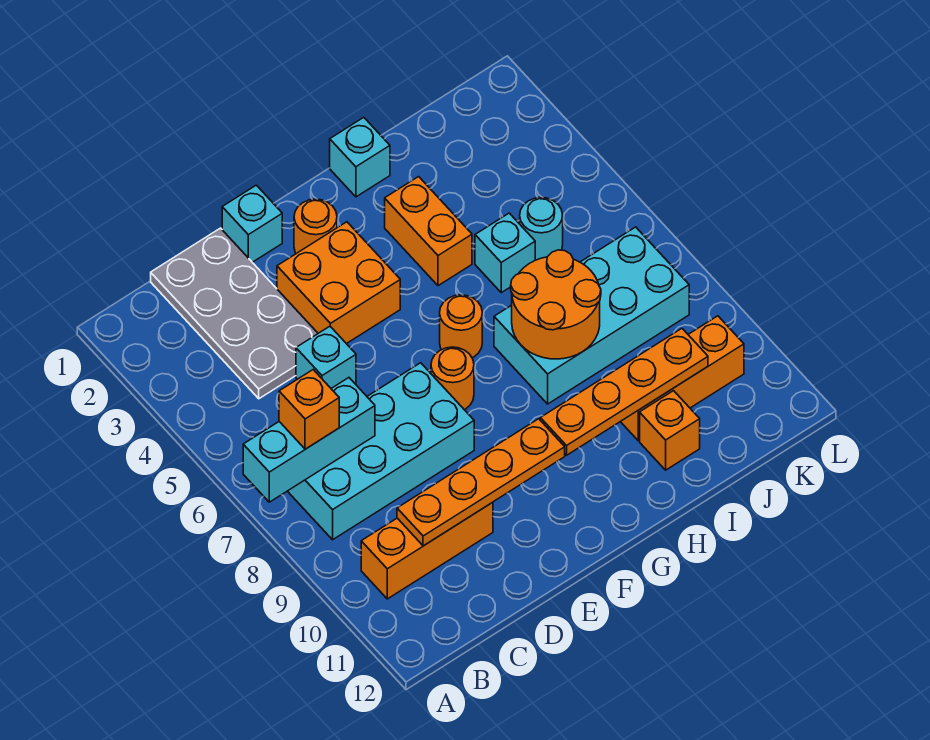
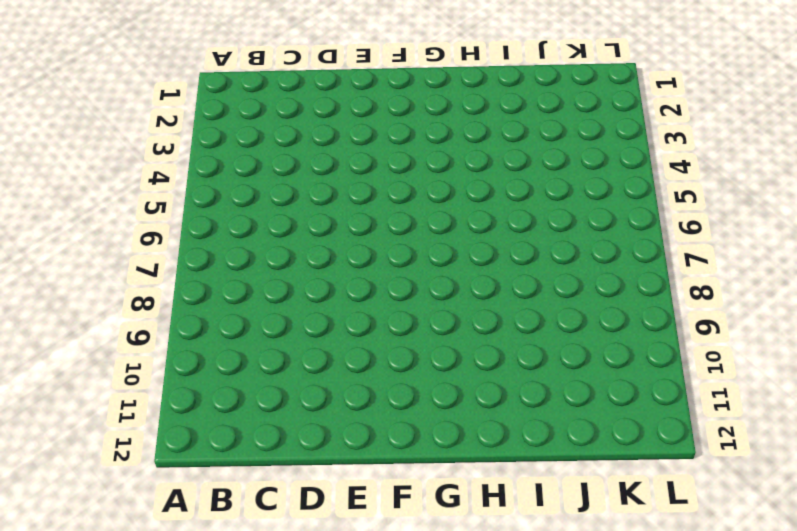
none -> cyan brick B7:E8 level 1
none -> orange brick B10:D10 level 1
none -> grey plate C1:D4 level 1

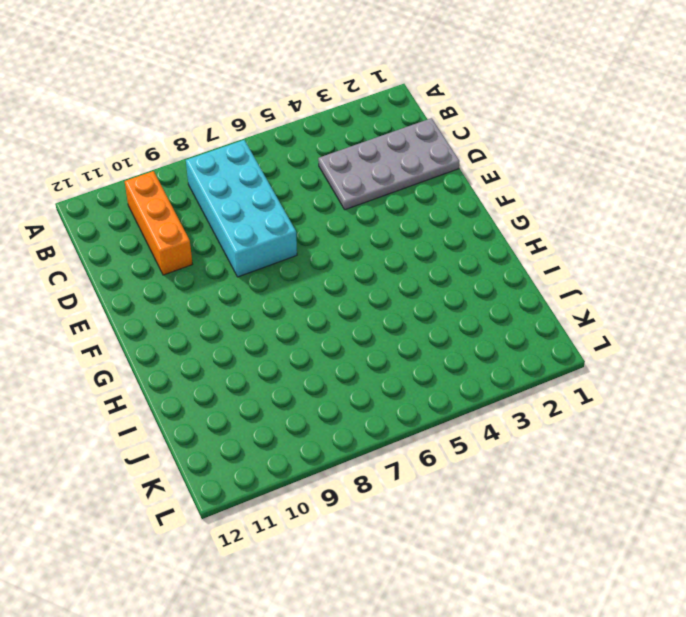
none -> cyan brick D5 level 1
none -> cyan brick E1 level 1
none -> orange brick E3:F4 level 1

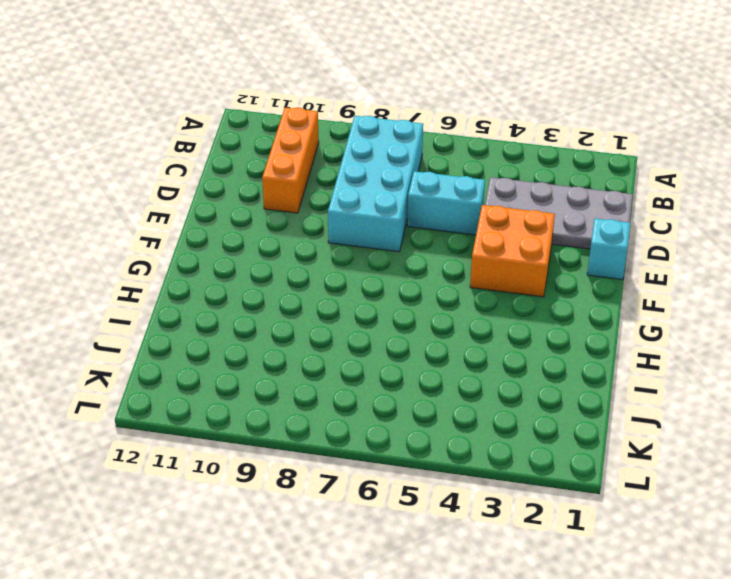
cyan brick D5:D6 level 1 -> cyan brick D5 level 1
none -> orange round brick F2 level 1
none -> orange round brick F7 level 1
none -> orange round brick G6 level 1

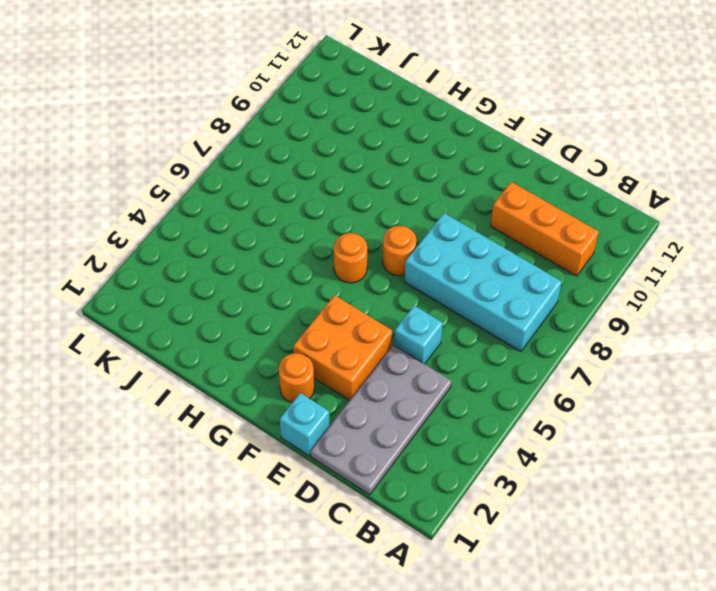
none -> cyan brick H1 level 1
none -> orange brick H3:H4 level 1
none -> cyan brick H7:K8 level 1

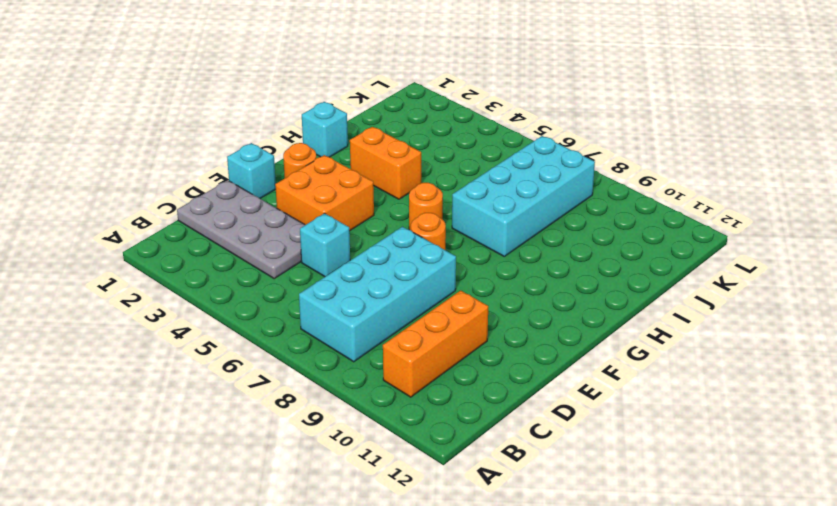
none -> cyan brick I5 level 1
none -> orange brick I10:K10 level 1
none -> orange brick I11 level 1

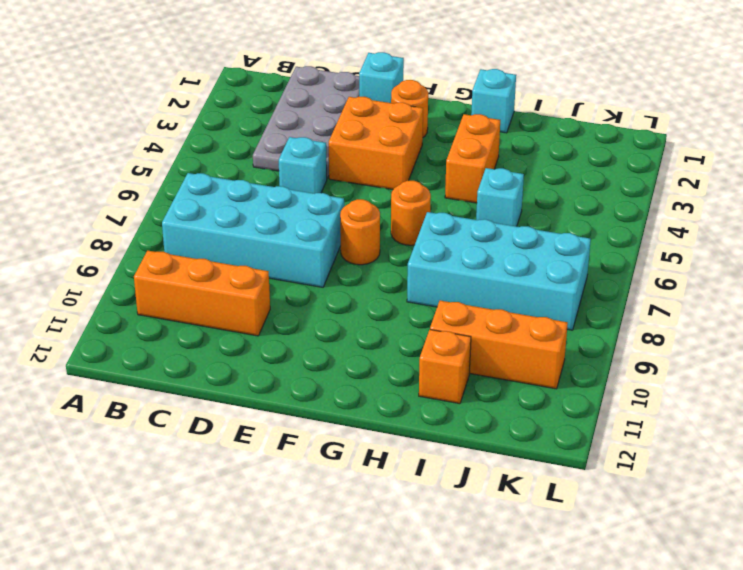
none -> cyan round brick J5 level 1
none -> cyan brick A7:C7 level 2
none -> orange plate C10:F10 level 2

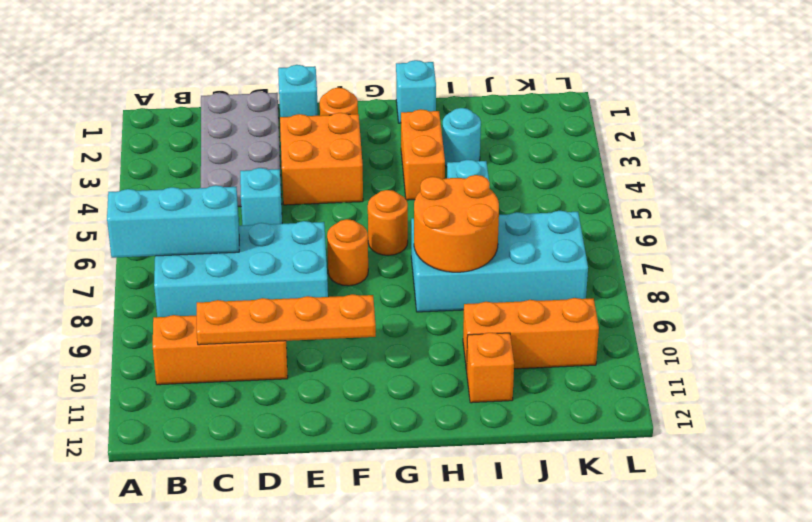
cyan round brick I3 level 1 -> cyan round brick J5 level 1
none -> orange plate G10:J10 level 2
none -> orange brick B7 level 3

